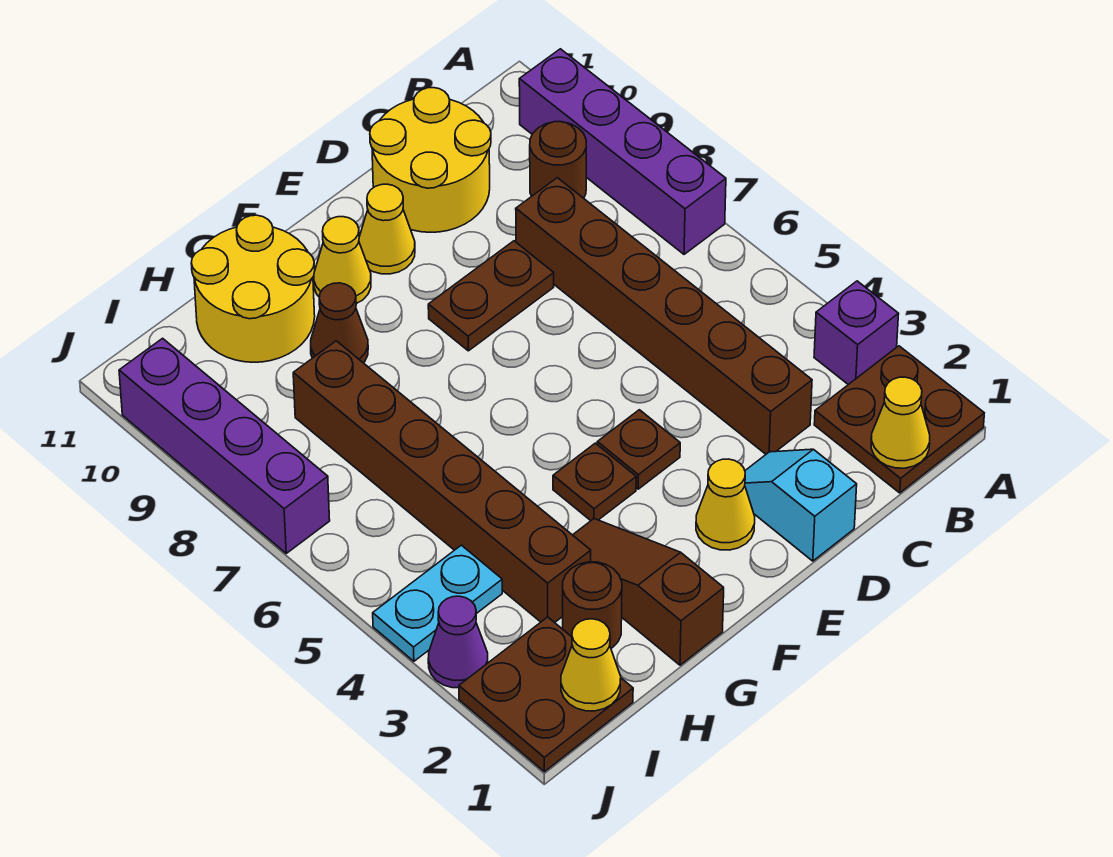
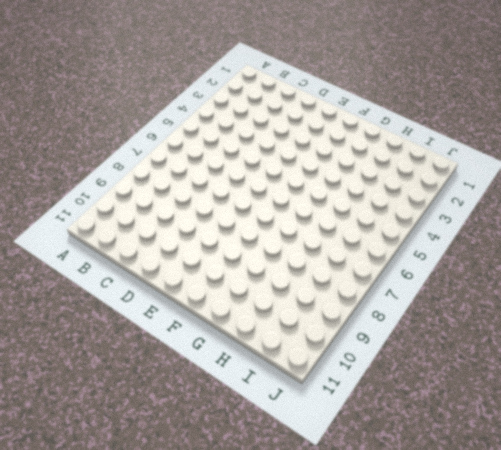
none -> brown plate A1:B2 level 1
none -> purple brick A3 level 1
none -> purple brick A7:A10 level 1

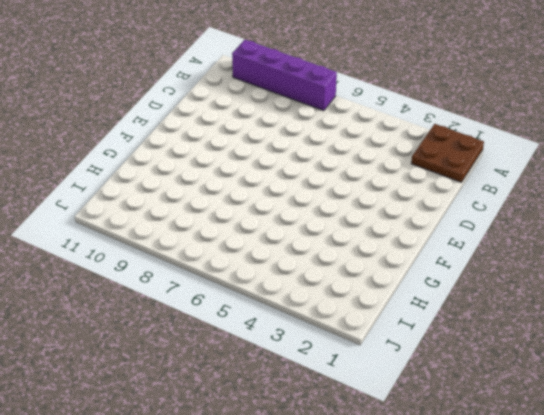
none -> purple brick A3 level 1
none -> brown round brick B9 level 1
none -> brown brick C3:C8 level 1

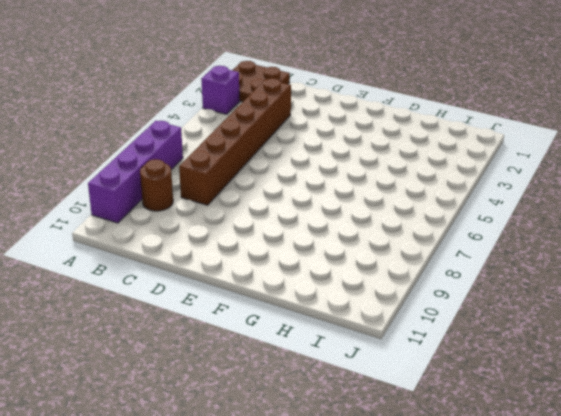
none -> yellow round brick C10:D11 level 1
none -> cyan slope D1:D2 level 1 top 1
none -> brown plate D8:E8 level 1

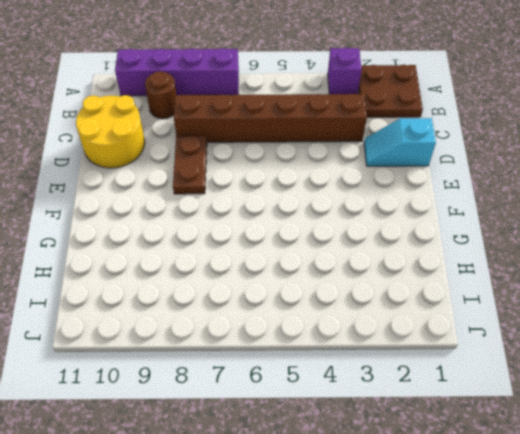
none -> yellow cone E2 level 1
none -> brown plate E4 level 1
none -> yellow cone E10 level 1

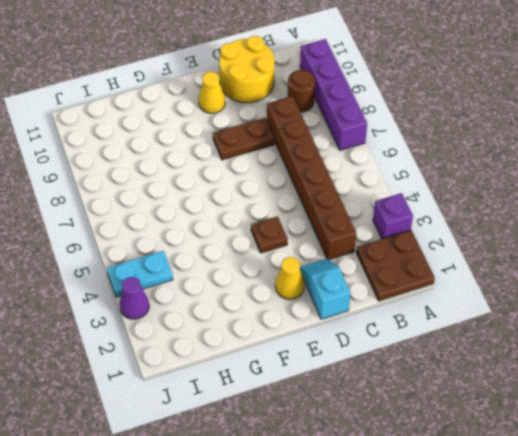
none -> brown plate F4 level 1
none -> yellow cone F10 level 1
none -> brown slope G1:G3 level 1 top 1

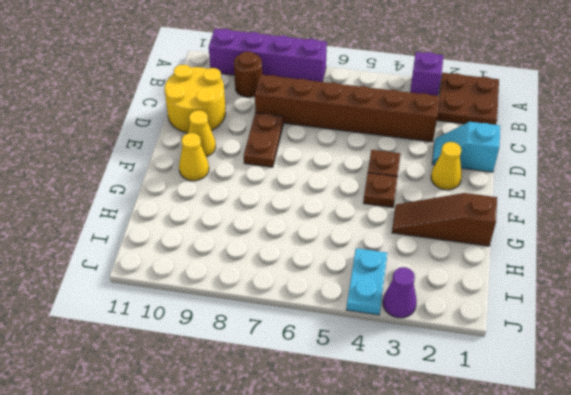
none -> brown cone G9 level 1
none -> yellow round brick G10:H11 level 1
none -> brown round brick H2 level 1

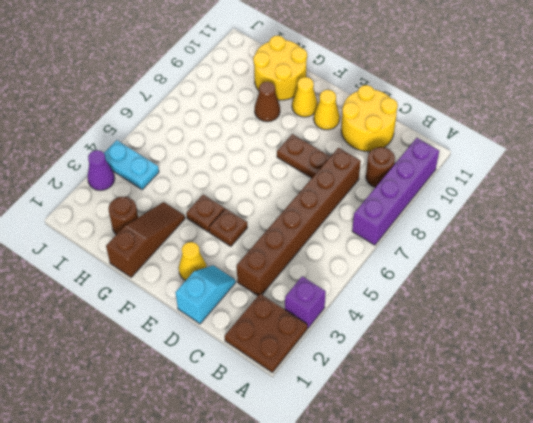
none -> brown brick H3:H8 level 1
none -> brown plate I1:J2 level 1
none -> purple brick J7:J10 level 1

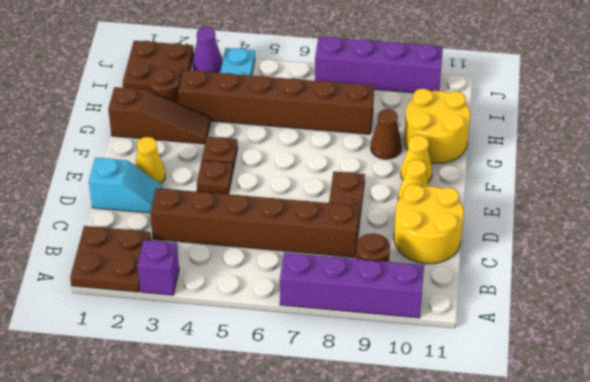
none -> yellow cone B1 level 2
none -> yellow cone I1 level 2

